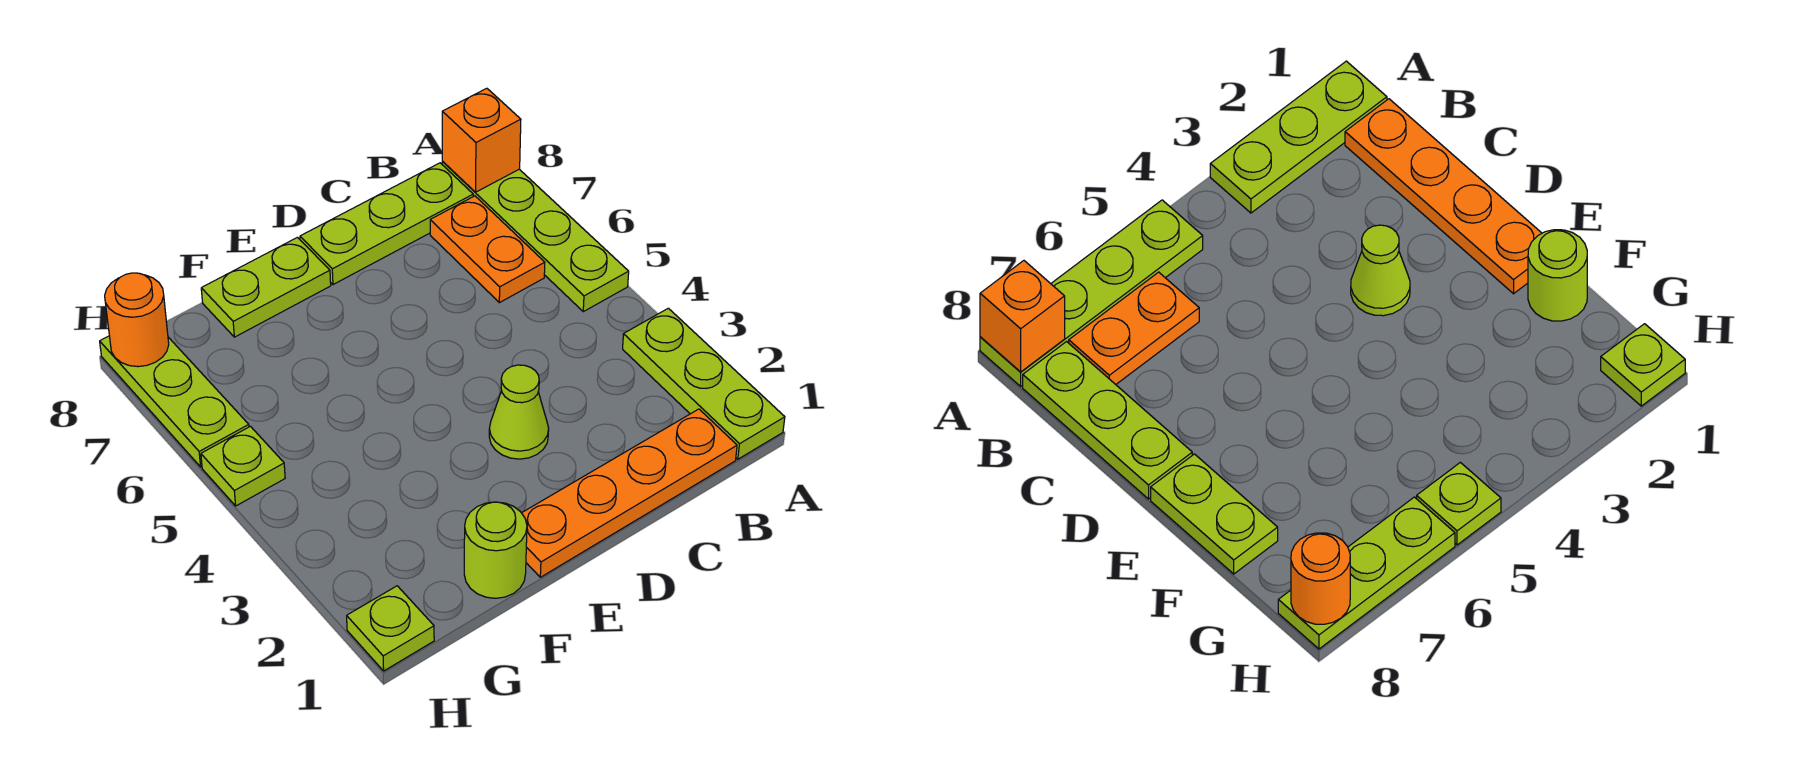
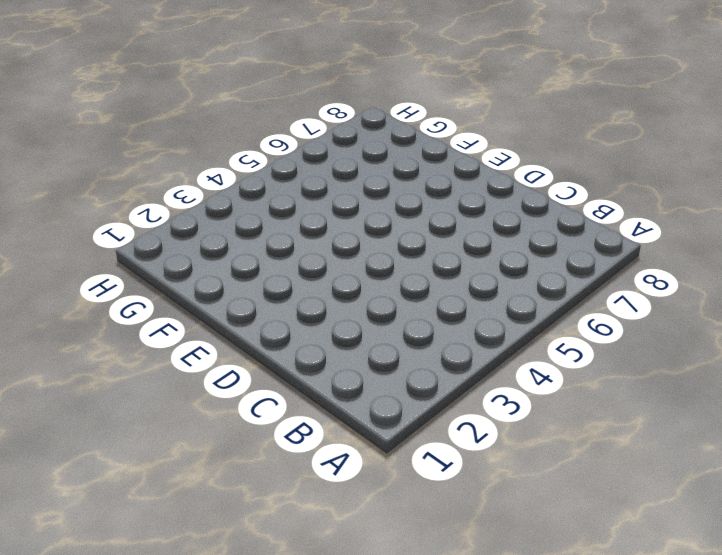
none -> lime plate A1:A3 level 1
none -> lime plate A5:A8 level 1
none -> orange plate B1:E1 level 1

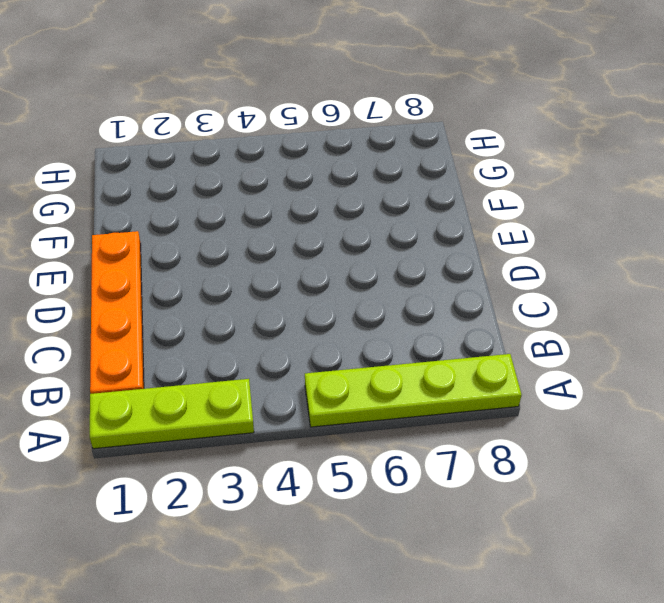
none -> orange plate B6:B7 level 1
none -> lime plate B8:D8 level 1
none -> lime cone D3 level 1

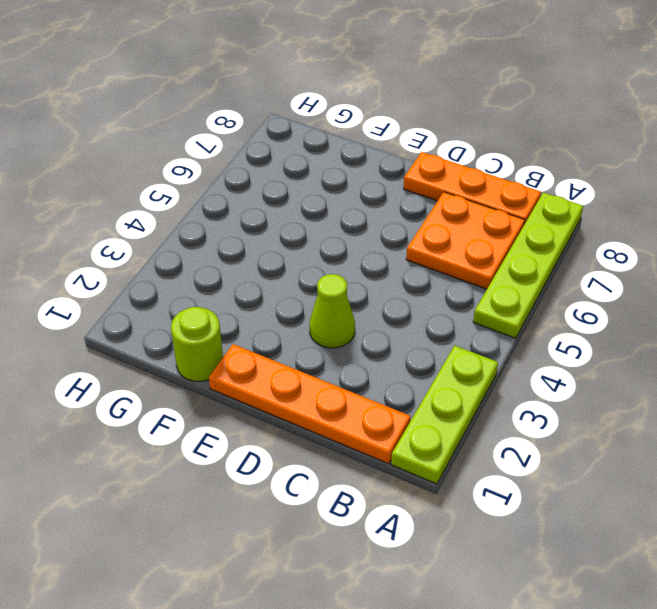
orange plate B6:C7 level 1 -> orange plate B6:B7 level 1
orange plate B8:D8 level 1 -> lime plate B8:D8 level 1
none -> lime plate E8:F8 level 1
none -> lime plate H1 level 1
none -> lime plate H5 level 1

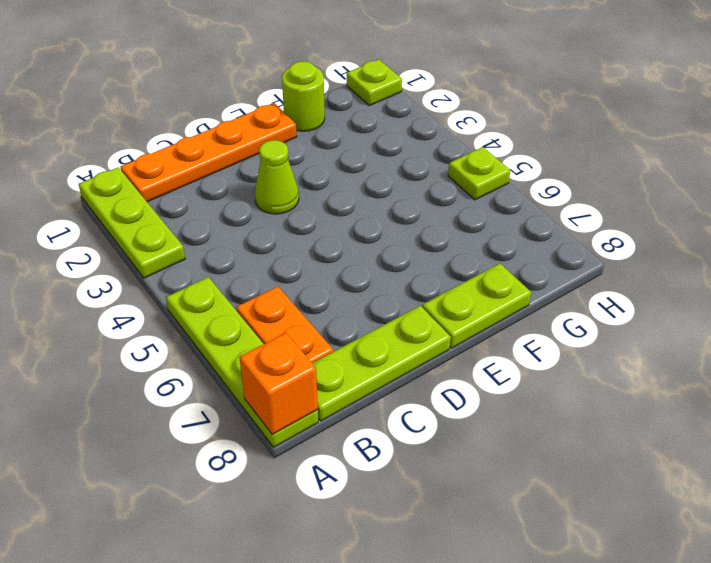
none -> lime plate H6:H8 level 1
none -> orange round brick H8 level 2

